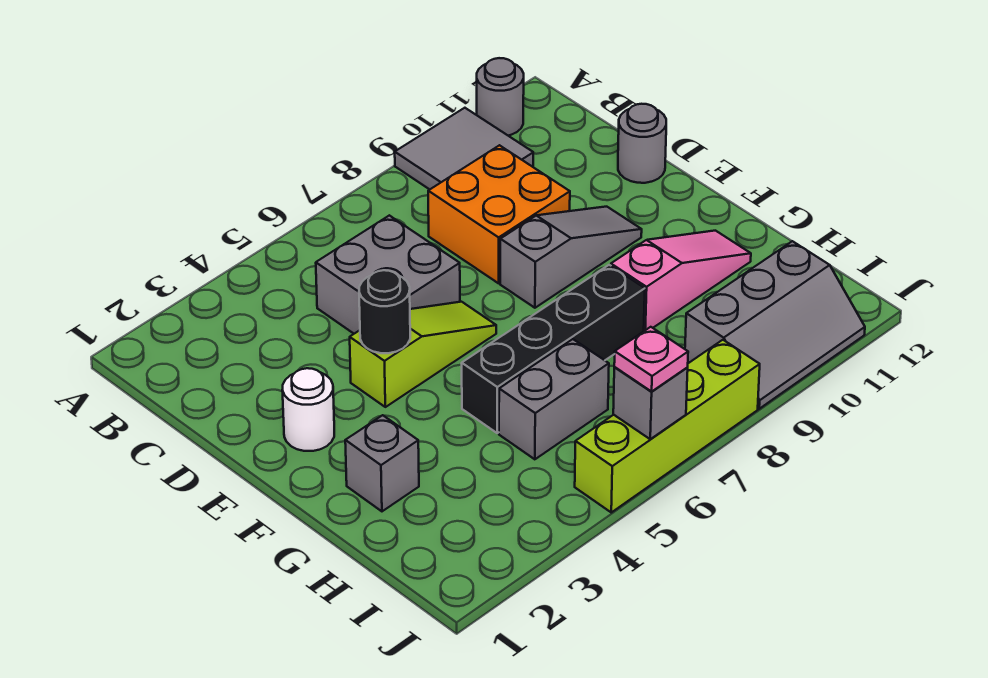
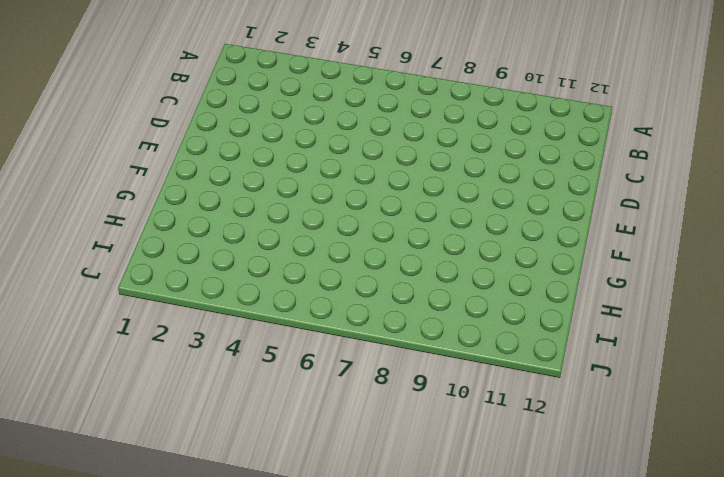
none -> grey tile A9:B10 level 1
none -> grey round brick A11 level 1
none -> grey brick C5:D6 level 1

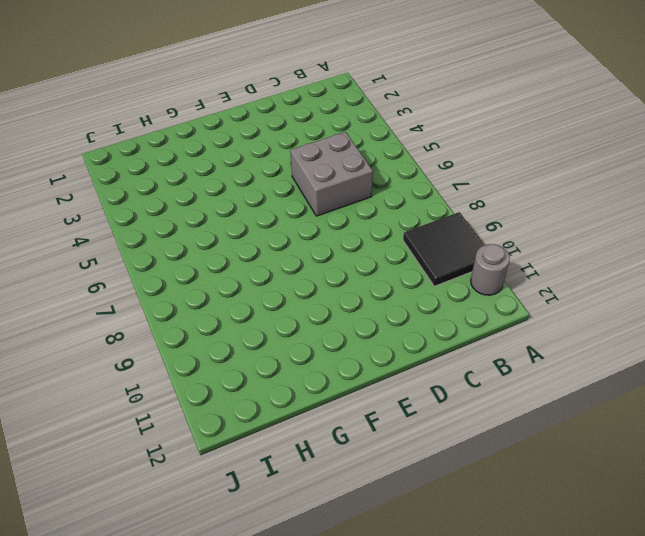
black tile A9:B10 level 1 -> grey tile A9:B10 level 1
none -> orange brick C8:D9 level 1
none -> grey round brick D12 level 1
none -> white round brick E2 level 1

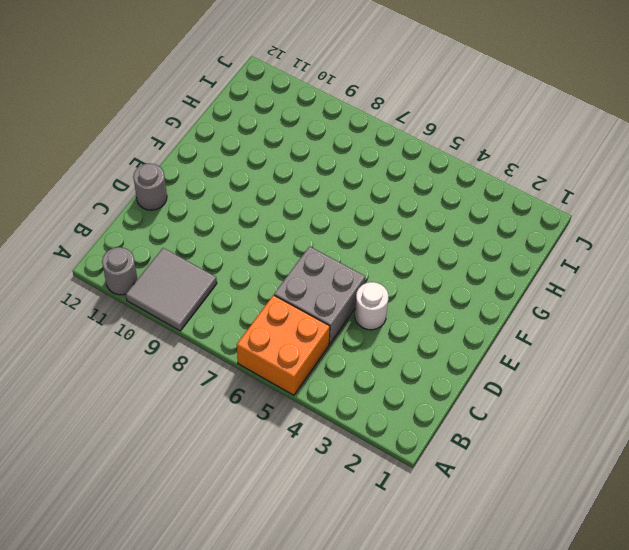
orange brick A5:B6 level 1 -> orange brick C8:D9 level 1
white round brick D4 level 1 -> white round brick E2 level 1
none -> lime slope E4:E6 level 1 top 4
none -> grey slope E8:E10 level 1 top 8
none -> grey brick G2 level 1

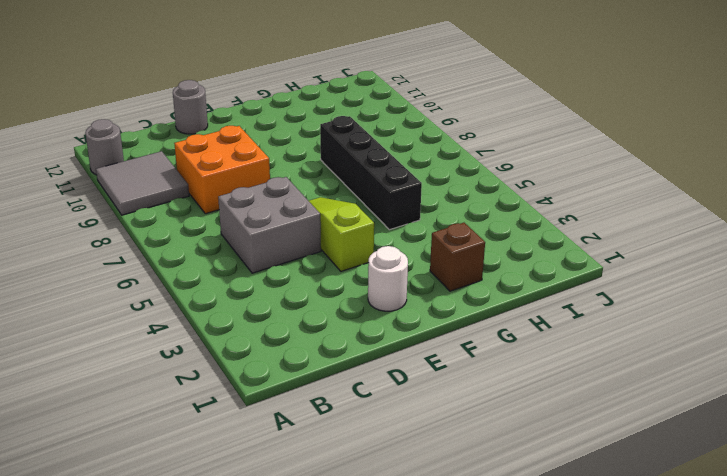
brown brick G2 level 1 -> grey brick G2 level 1
none -> grey slope E8:E10 level 1 top 8
none -> pink slope G9:G11 level 1 top 9
none -> grey brick H5:H6 level 1

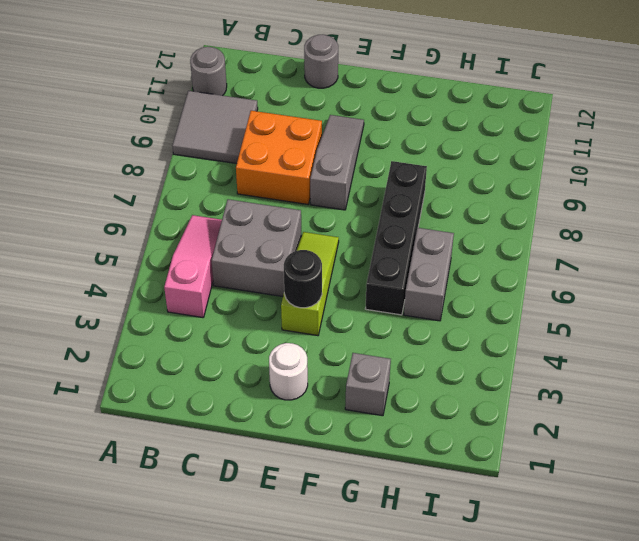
pink slope B4:B6 level 1 top 4 -> pink slope G9:G11 level 1 top 9
none -> grey slope I9:J11 level 1 top I
none -> lime brick J5:J8 level 1
none -> grey brick J6 level 2

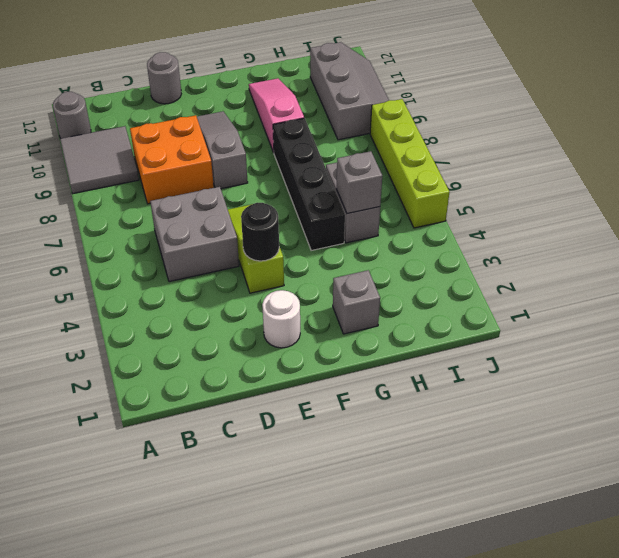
grey brick H5 level 2 -> grey brick J6 level 2
none -> pink plate J6 level 3

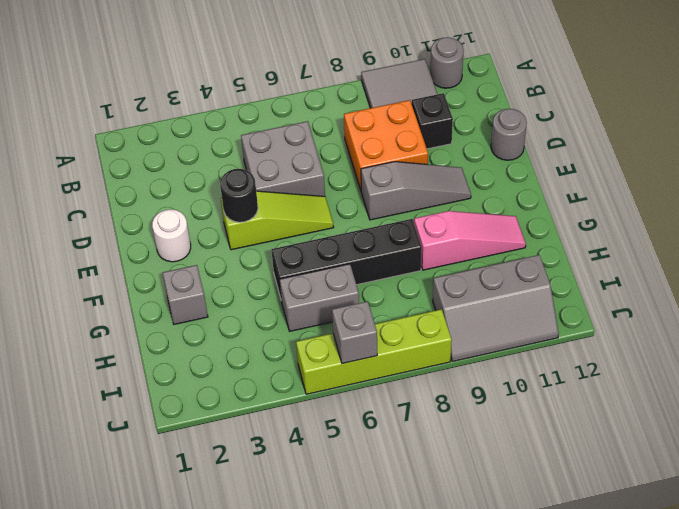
black brick C10 level 1 -> none
none -> pink plate J6 level 3

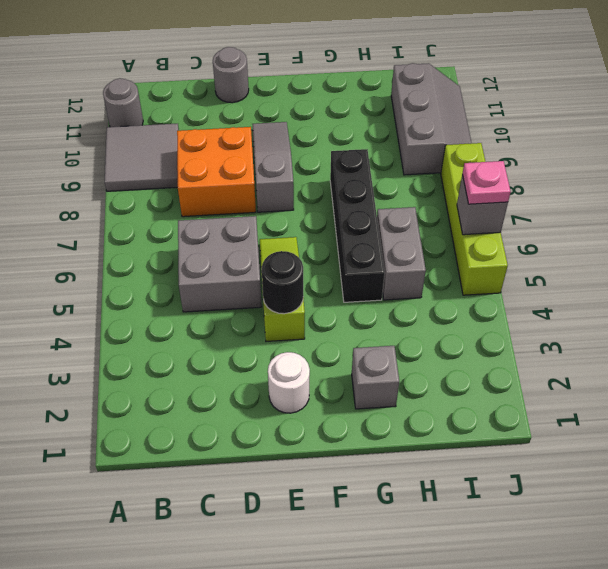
none -> pink slope G9:G11 level 1 top 9

